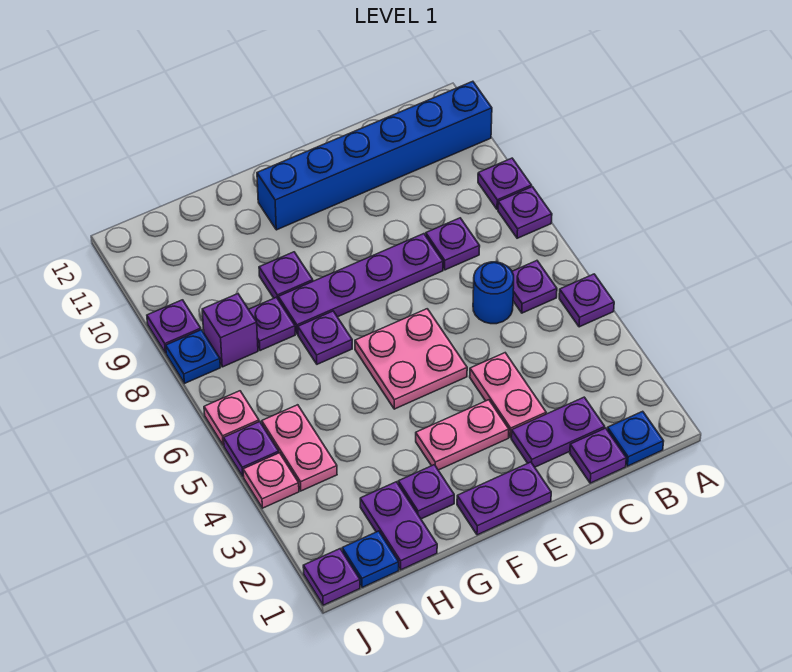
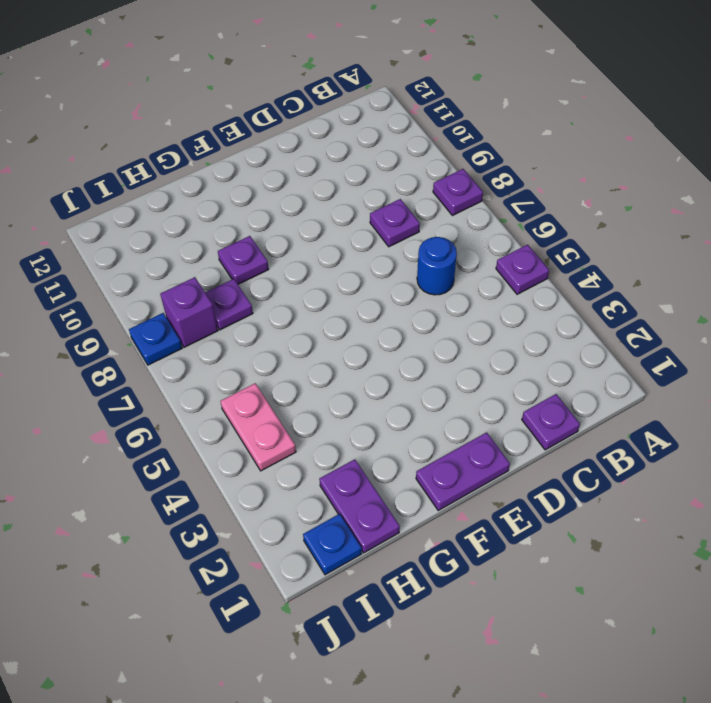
none -> purple plate A9 level 1
none -> blue brick A11:F11 level 1
none -> blue plate B1 level 1

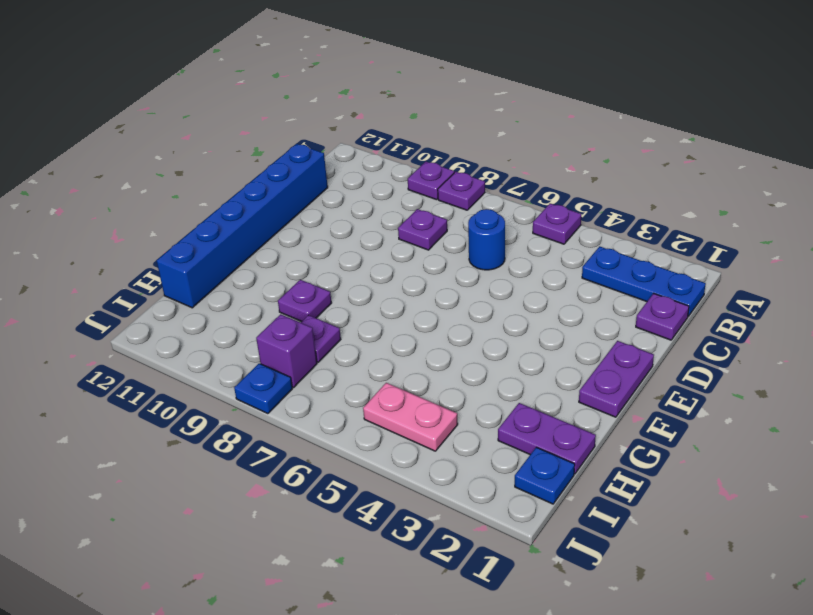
blue plate B1:B3 level 1 -> blue plate B1 level 1
blue brick C12:H12 level 1 -> blue brick A11:F11 level 1
none -> purple plate B6 level 1
none -> purple plate C2:D2 level 1
none -> pink plate D3:D4 level 1

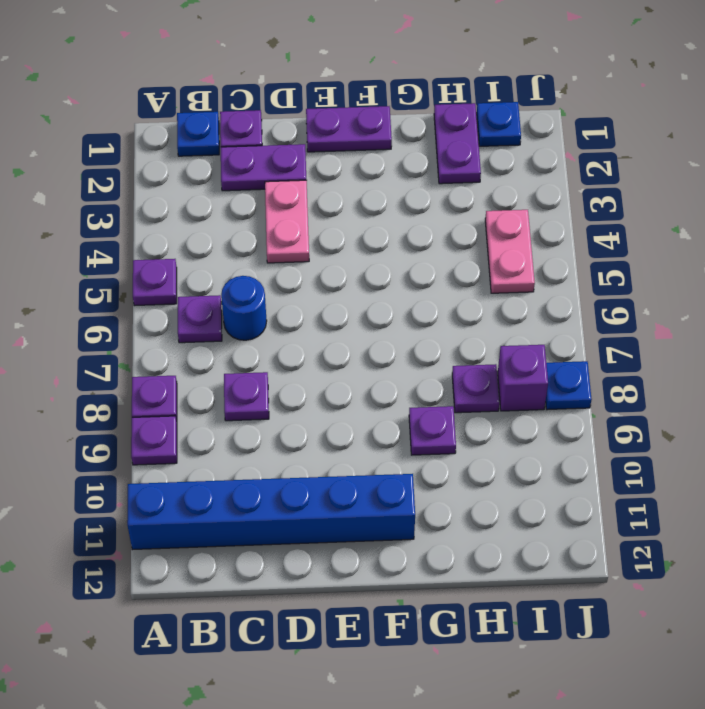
none -> purple plate D8:G8 level 1
none -> pink plate E3:F3 level 1
none -> pink plate E5:F6 level 1

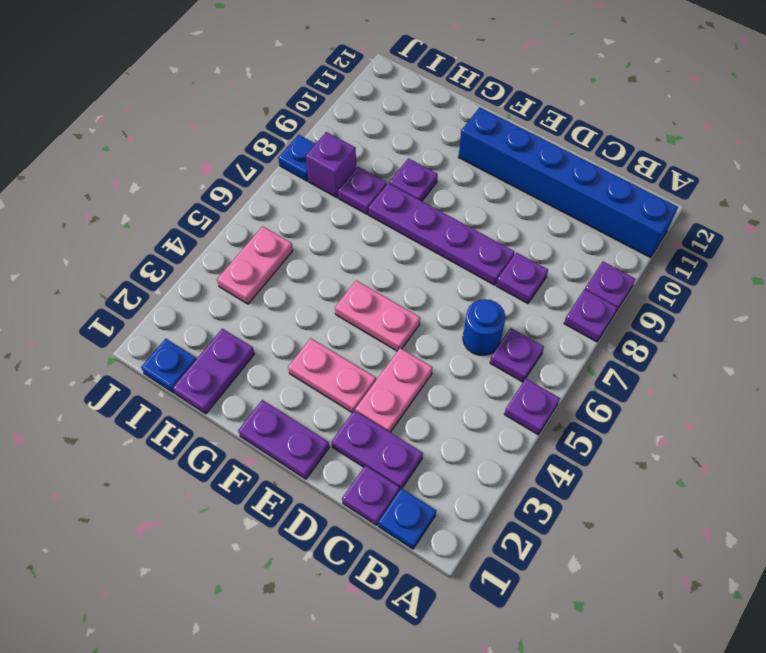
pink plate E5:F5 level 1 -> pink plate E5:F6 level 1
none -> purple plate G2 level 1
none -> purple plate G7 level 1
none -> purple plate J1 level 1

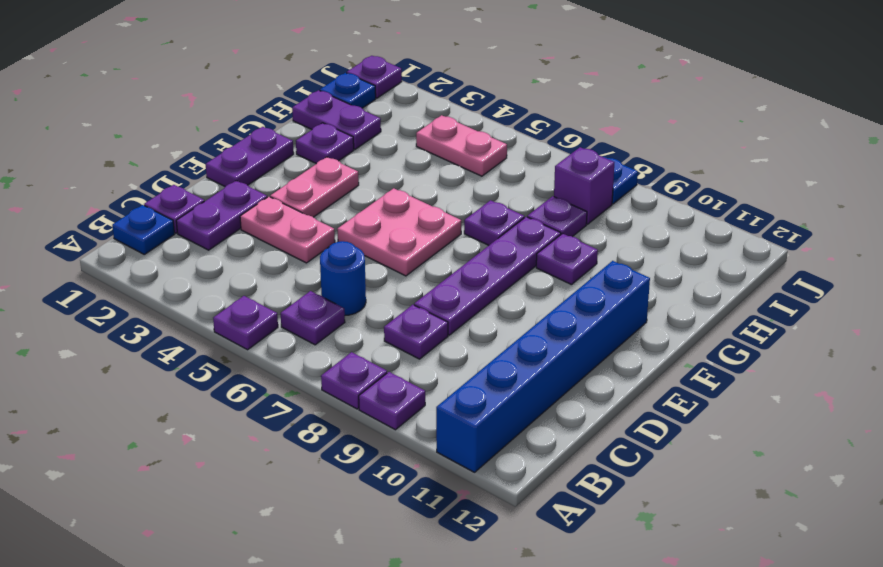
none -> pink plate J4 level 1
none -> purple plate J5 level 1
none -> pink plate J6 level 1

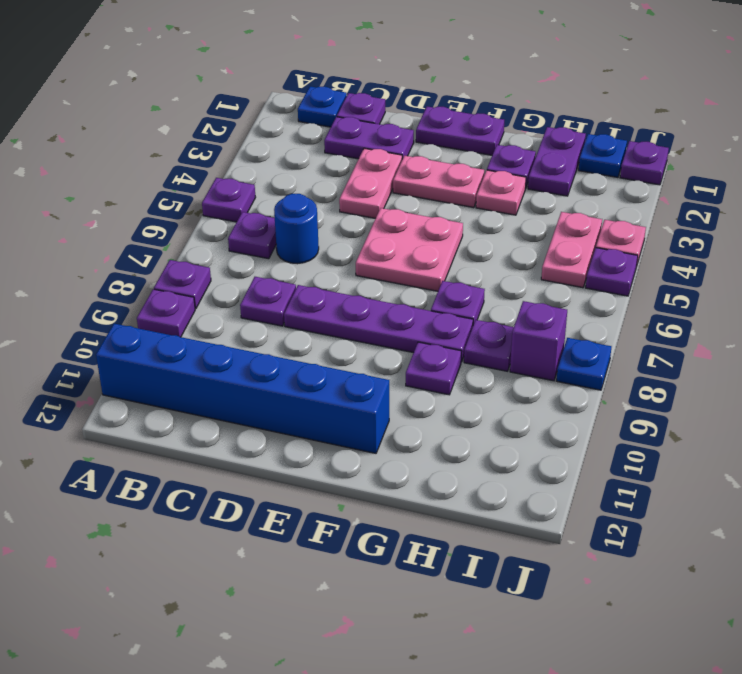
pink plate G3 level 1 -> pink plate J6 level 1
none -> purple plate J9 level 1

